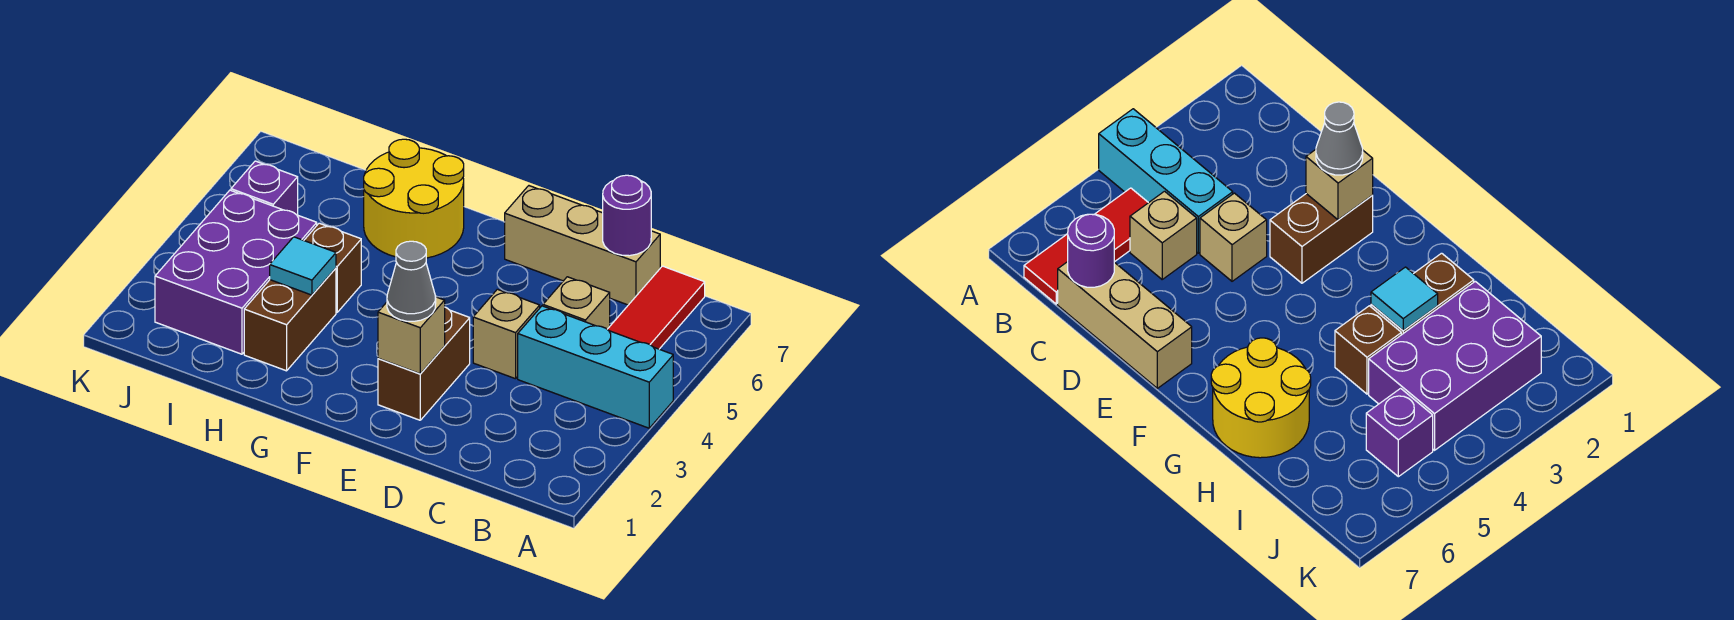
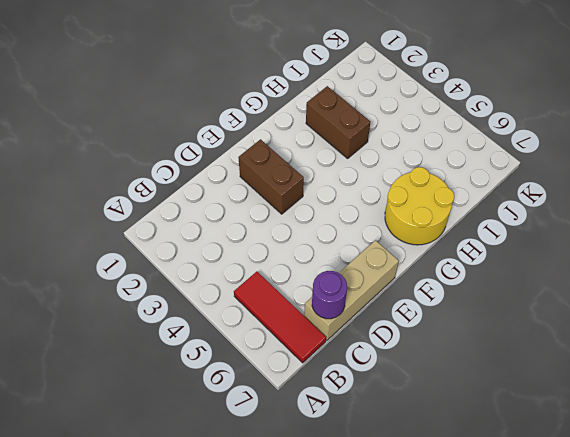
none -> cyan brick A4:C4 level 1
none -> tan brick C5 level 1
none -> tan brick D4 level 1

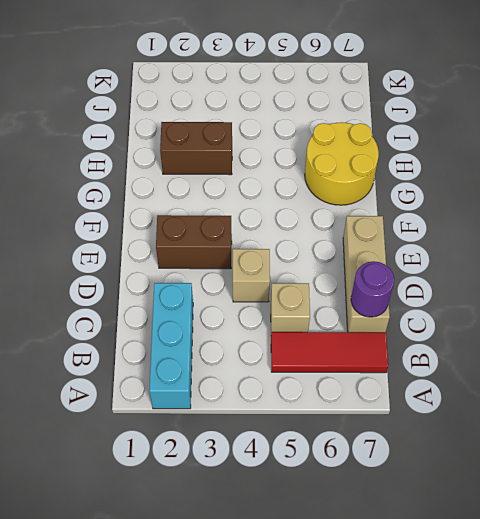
cyan brick A2:C2 level 1 -> cyan brick A4:C4 level 1
none -> brown brick H4 level 1
none -> purple brick I2:J4 level 1
none -> purple brick J5 level 1

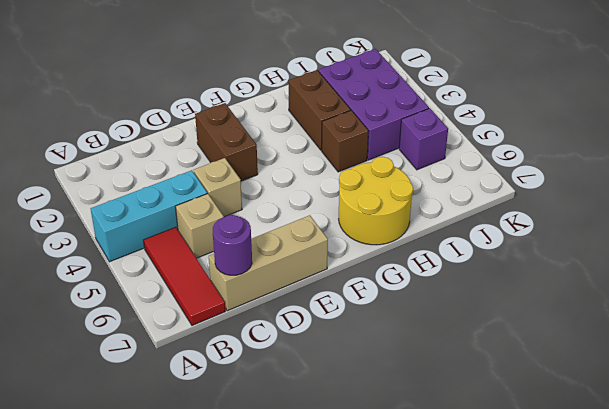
none -> tan brick E2 level 2
none -> cyan tile H3 level 2
none -> grey cone E2 level 3

